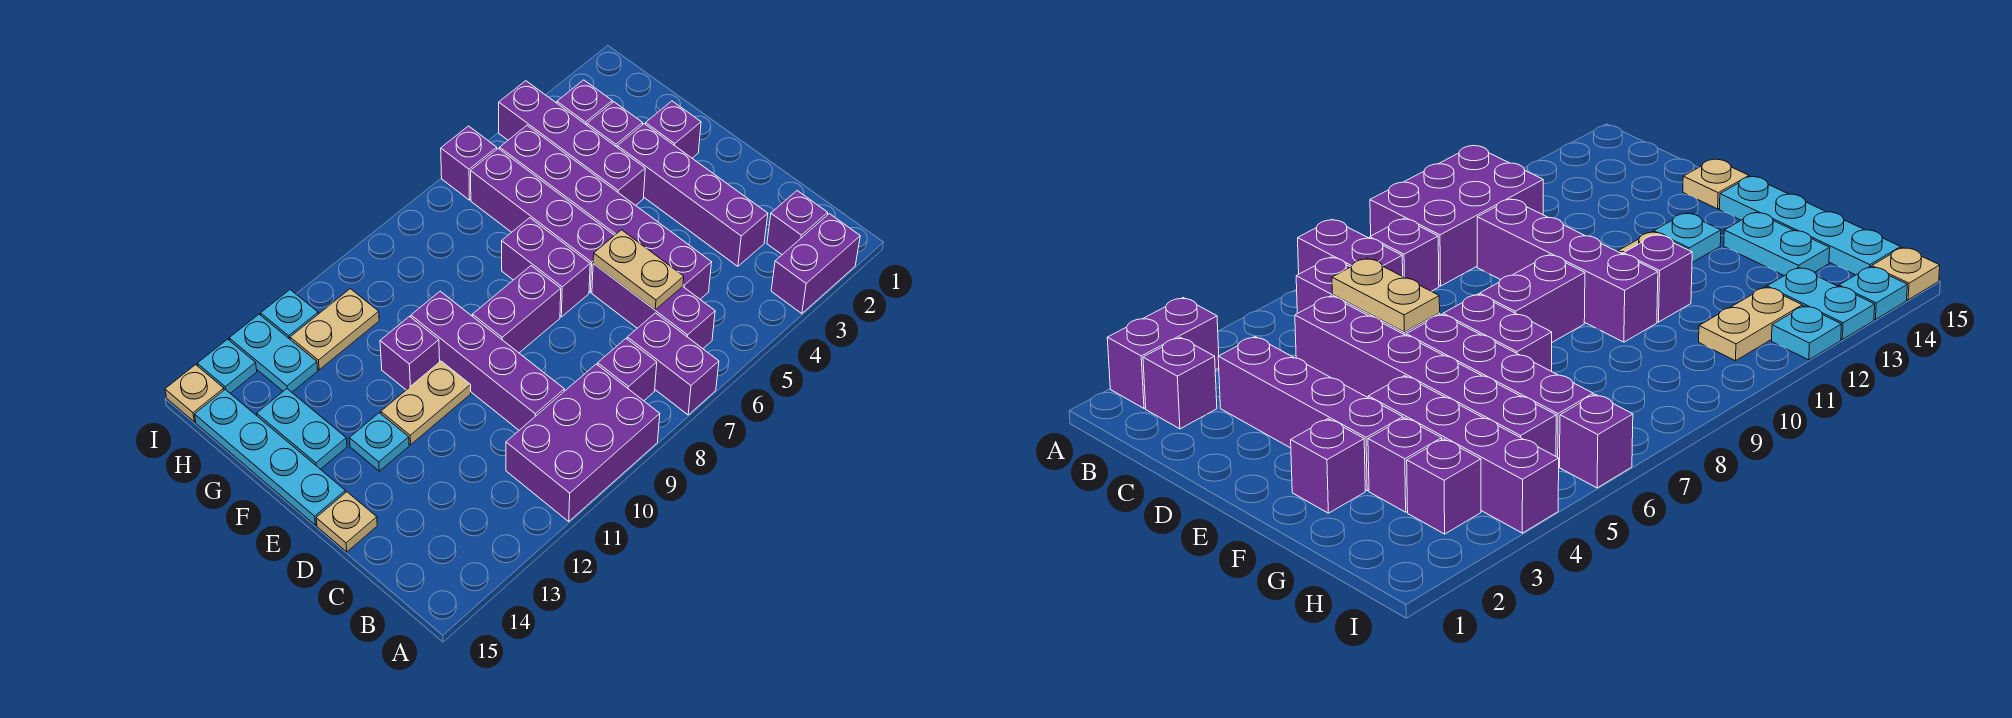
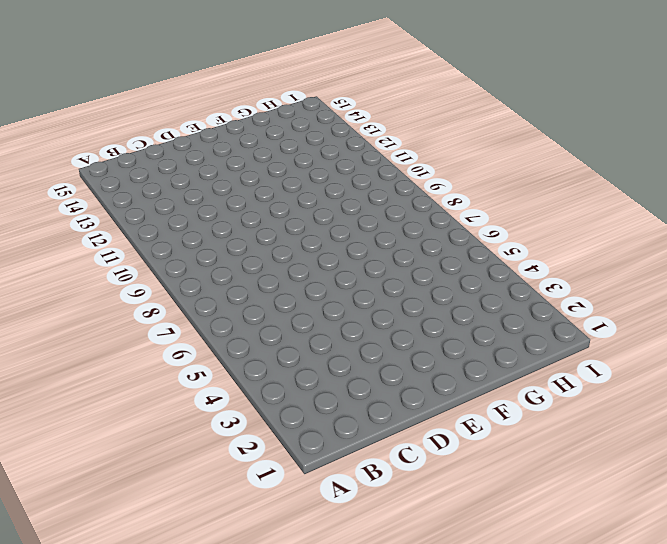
none -> purple brick A2:A3 level 1
none -> purple brick A7:B7 level 1
none -> purple brick A9:B11 level 1

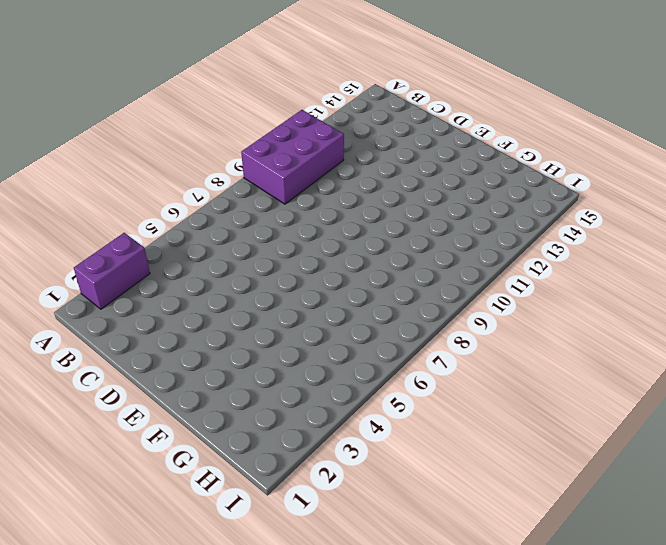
none -> purple brick A7:B7 level 1
none -> purple brick B2 level 1
none -> purple brick B6:D6 level 1

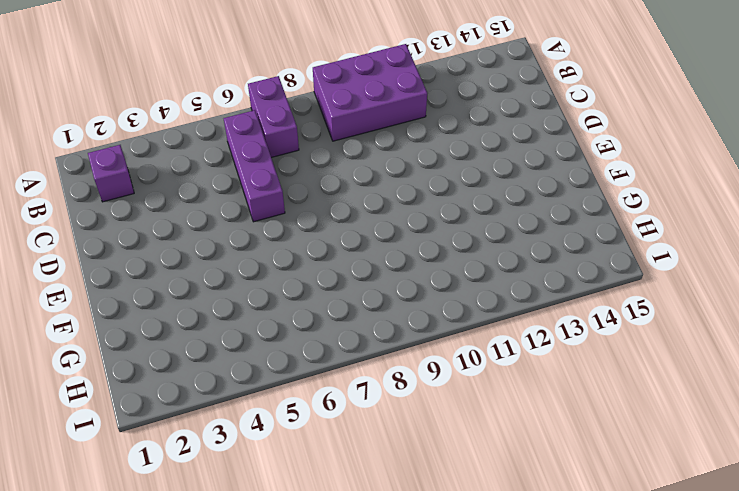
none -> purple brick A2:A3 level 1
none -> purple brick B8 level 1
none -> purple brick C3:F3 level 1

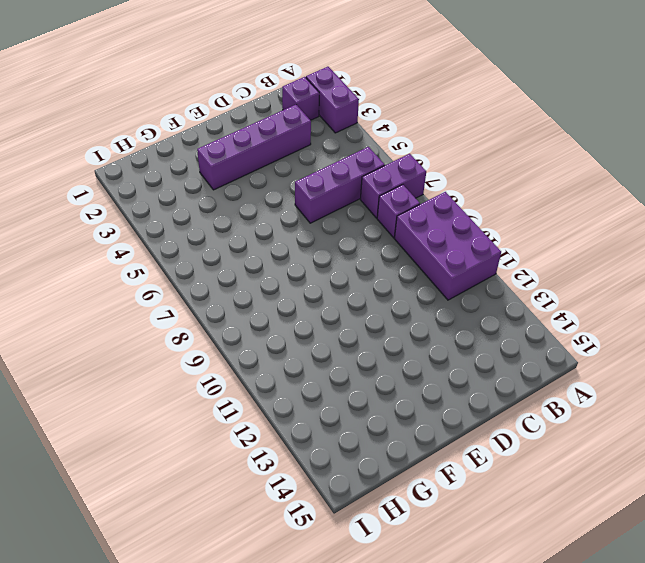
none -> purple brick C5:H5 level 1
none -> purple brick C10:F10 level 1
none -> tan plate D15 level 1

